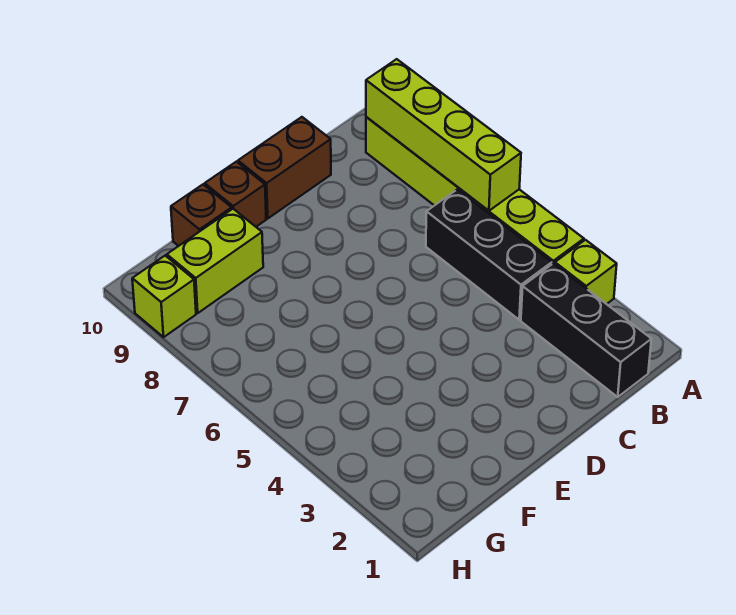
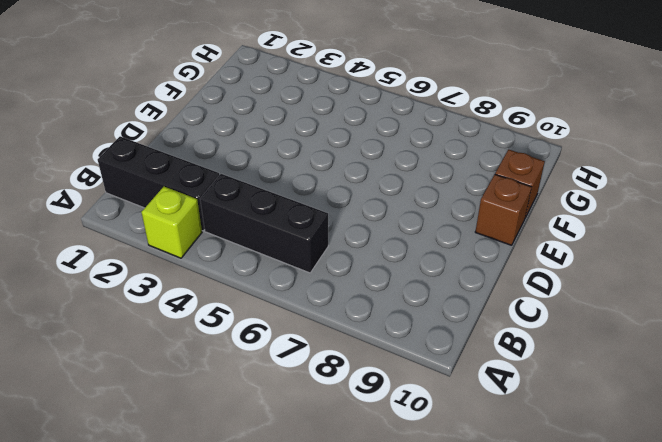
none -> lime brick A4:A9 level 1
none -> brown brick C10:D10 level 1

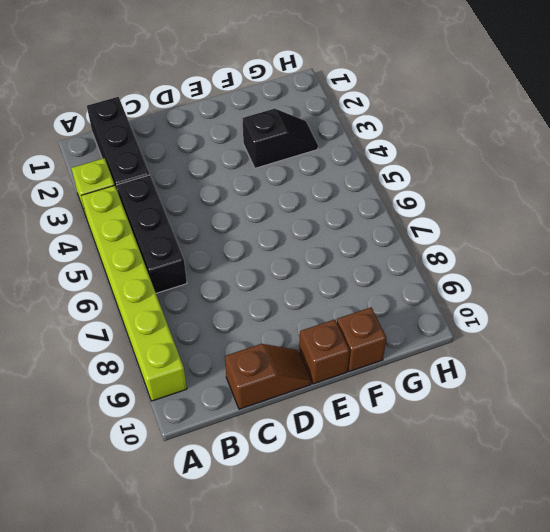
brown slope C10:D10 level 1 top C -> brown brick C10:D10 level 1
black slope F3:G3 level 1 top F -> none
none -> lime brick F9:G9 level 1
none -> lime brick H9 level 1

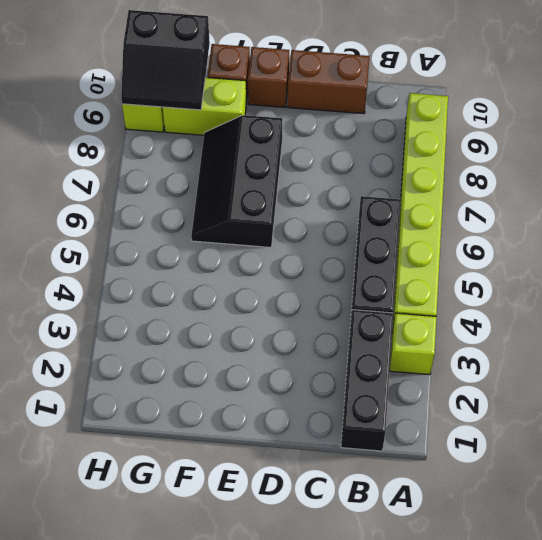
black slope E6:F8 level 1 top E -> none
black slope G9:H10 level 2 top 10 -> none
none -> lime brick A6:A9 level 2

